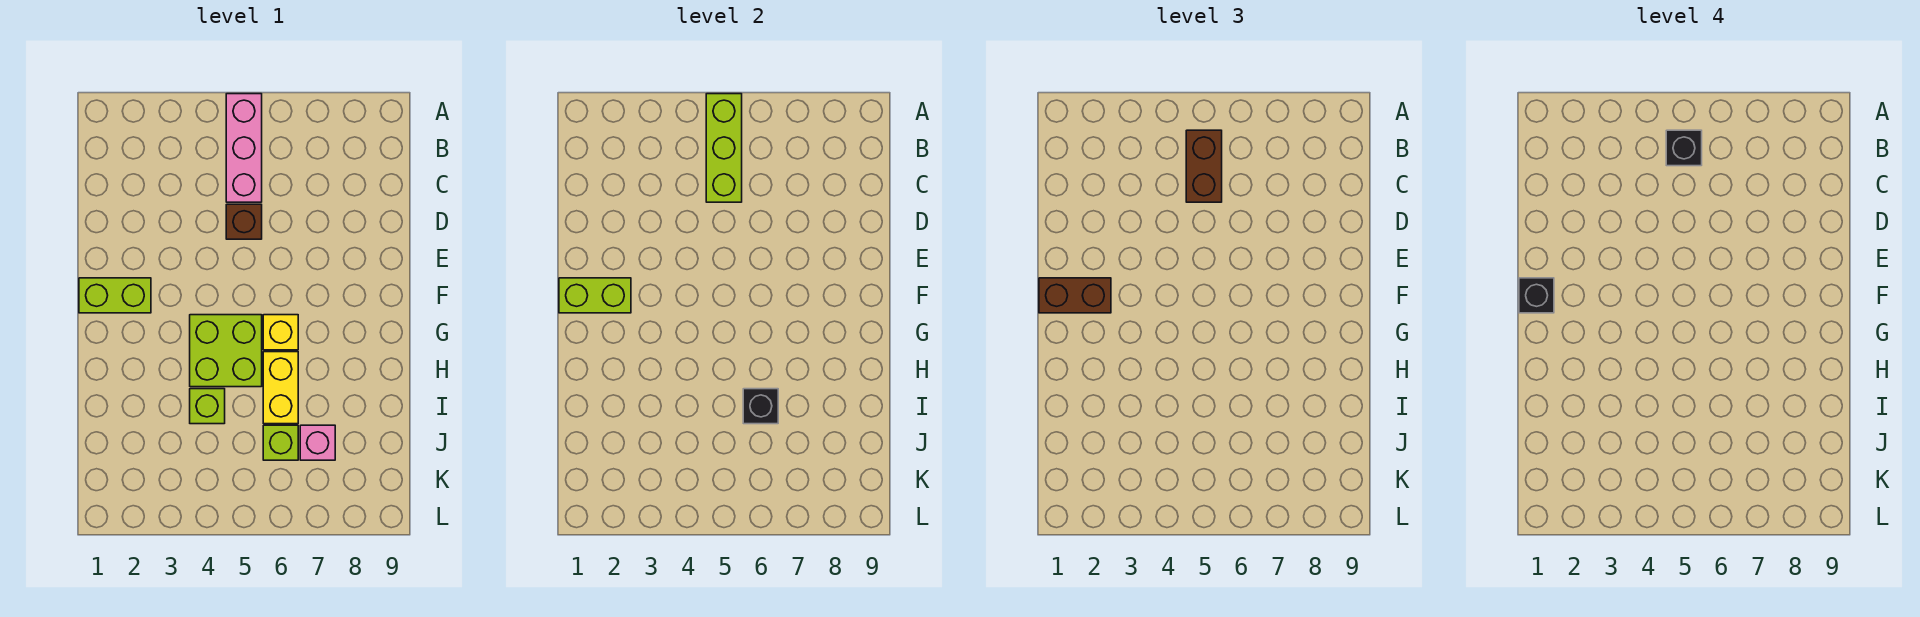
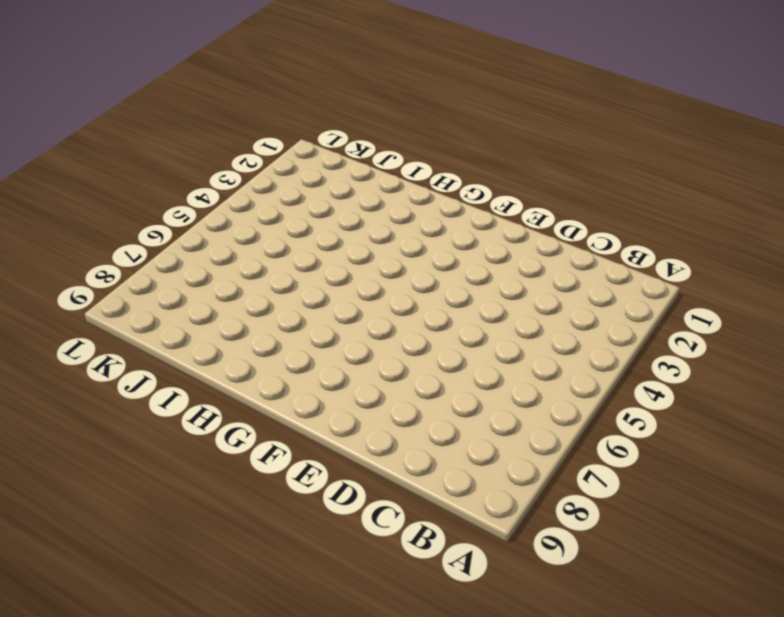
none -> pink brick A5:C5 level 1
none -> brown brick D5 level 1
none -> lime brick F1:F2 level 1

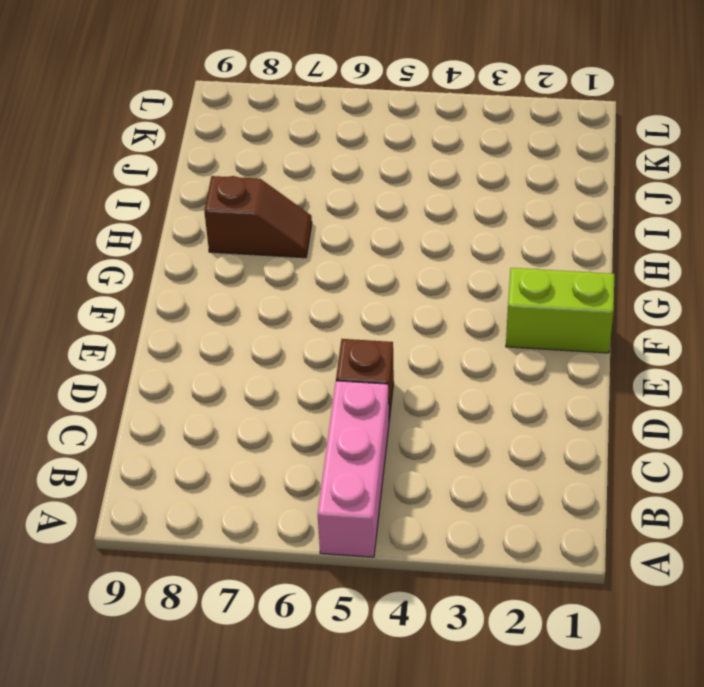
brown slope H7:H8 level 1 top 8 -> none
none -> lime brick G4:H5 level 1
none -> yellow brick G6 level 1
none -> yellow brick H6:I6 level 1

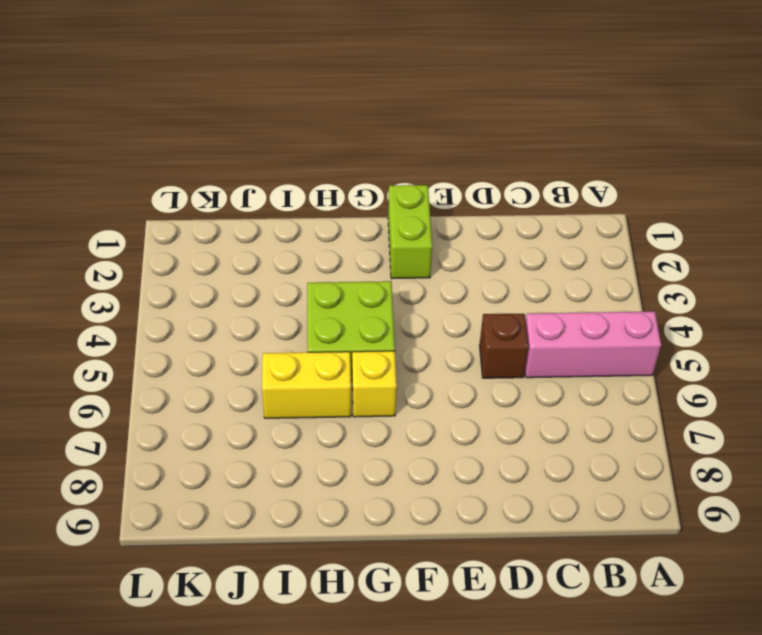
none -> lime brick I4 level 1
none -> lime brick J6 level 1
none -> pink brick J7 level 1

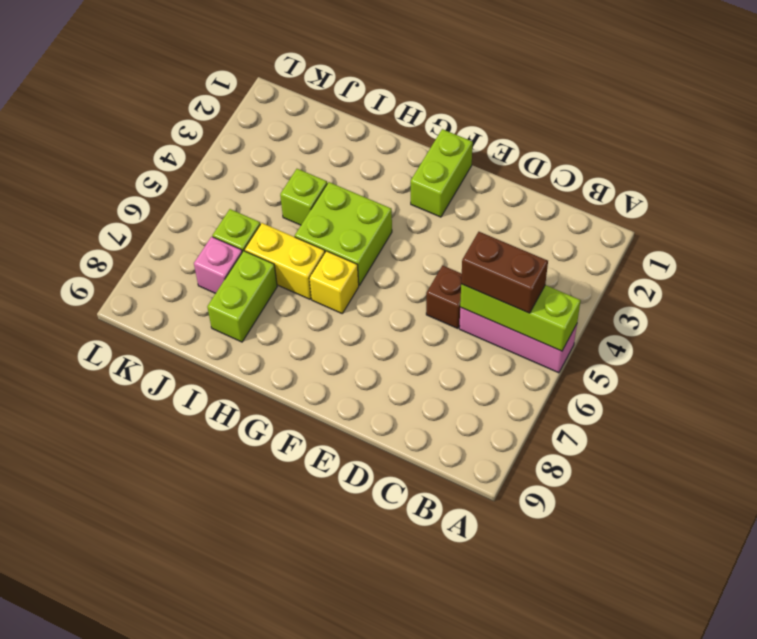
lime brick I7:I8 level 1 -> lime brick F1:F2 level 2
none -> black brick I6 level 2
none -> brown brick F1:F2 level 3
none -> black brick B5 level 4

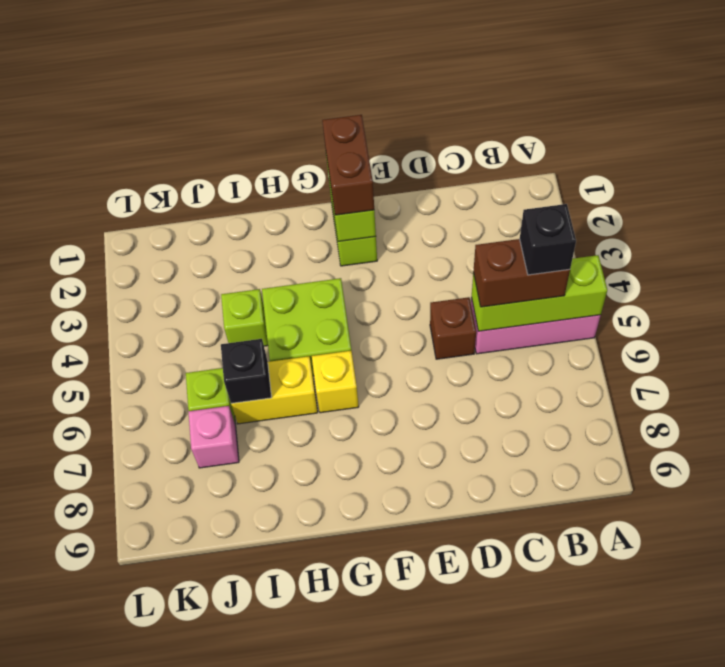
none -> black brick F1 level 4

